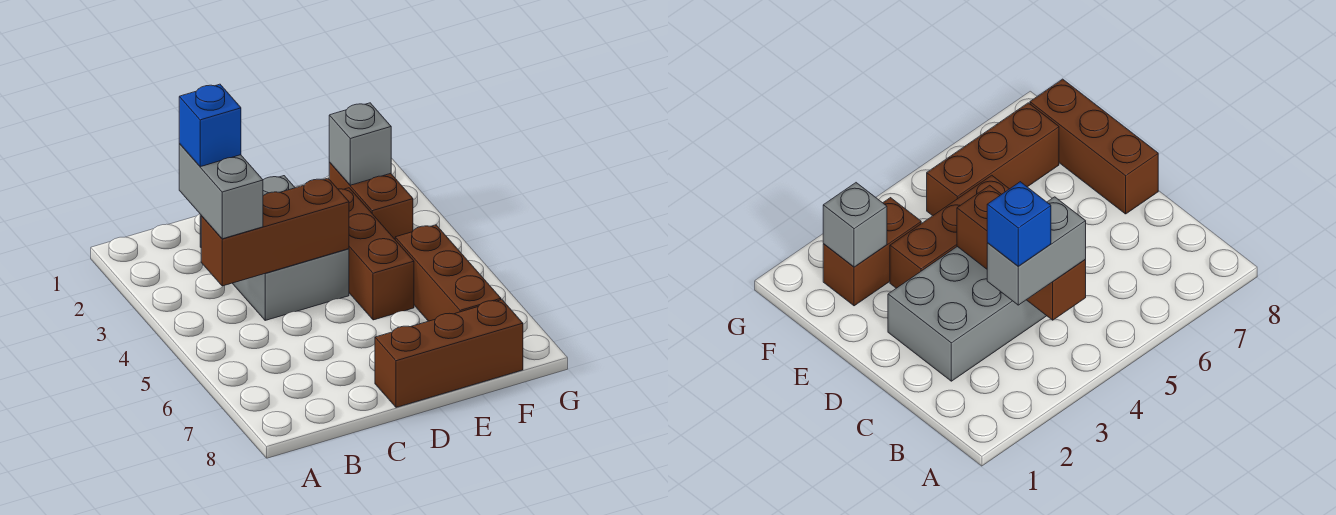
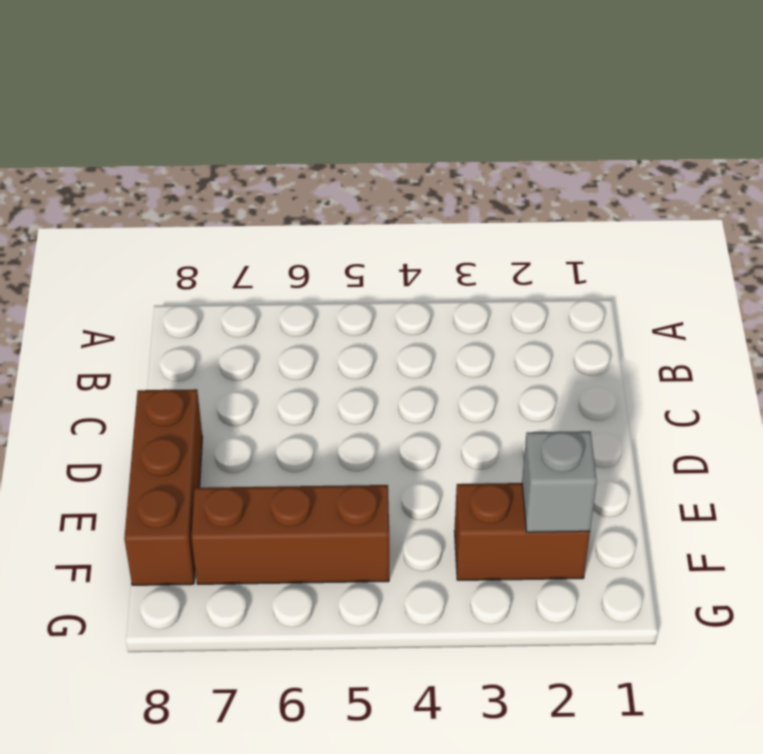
none -> grey brick C2:D4 level 1
none -> brown brick E3:E5 level 1

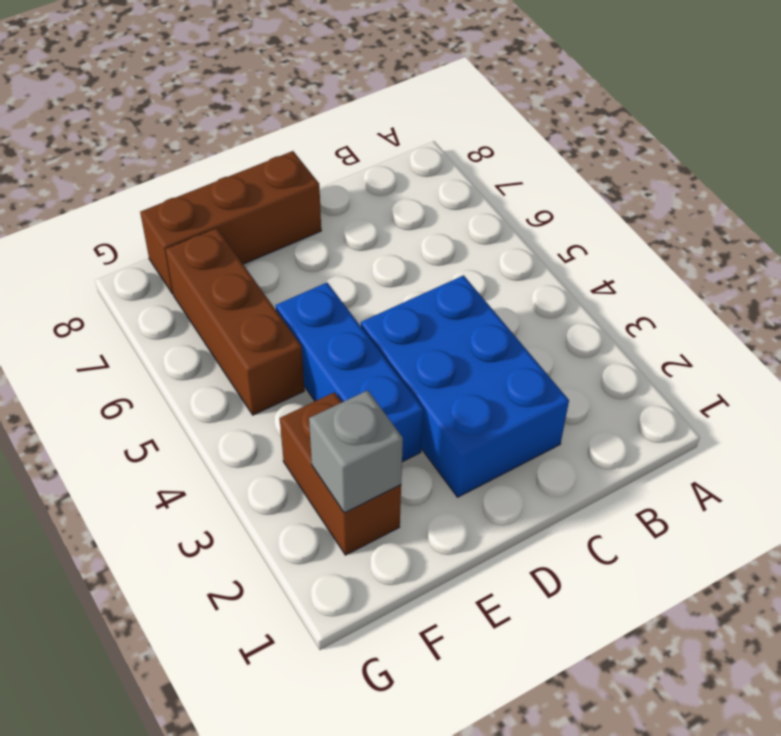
blue brick C2:D4 level 1 -> grey brick C2:D4 level 1
blue brick E3:E5 level 1 -> brown brick E3:E5 level 1
none -> brown brick B4:D4 level 2
none -> grey brick B3:B4 level 3

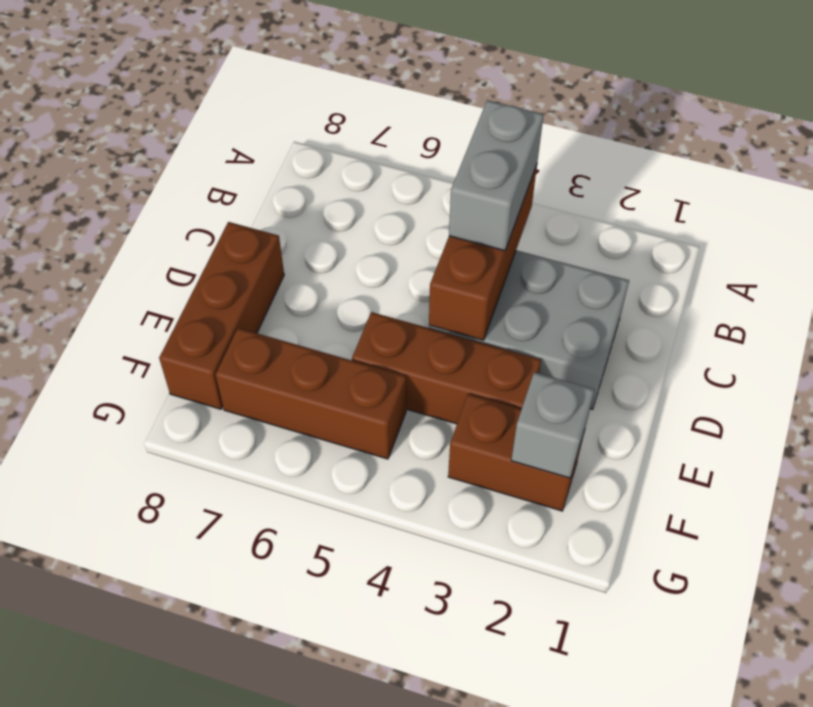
grey brick B4:C4 level 3 -> grey brick B3:B4 level 3
none -> blue brick B3 level 4

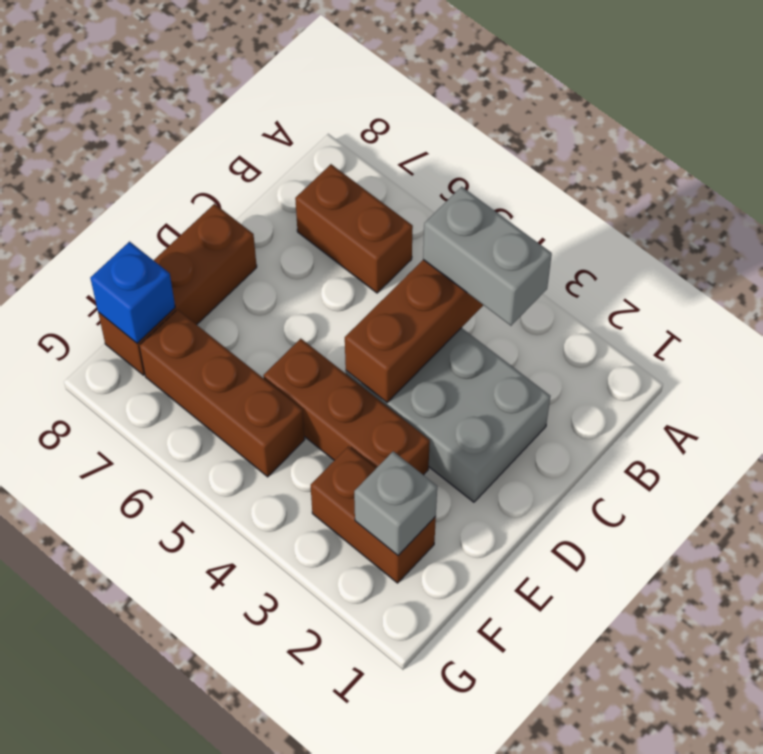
brown brick B6:B7 level 1 -> none
blue brick F8 level 2 -> blue brick B3 level 4

